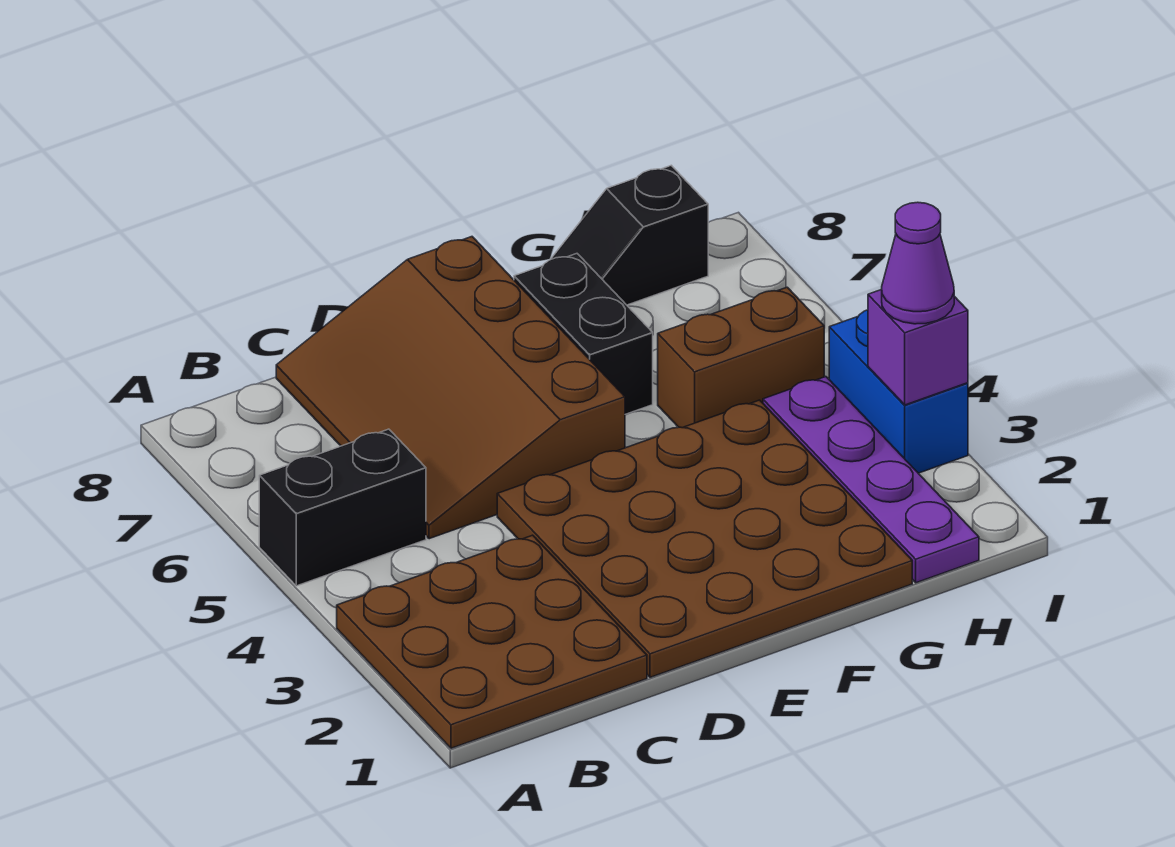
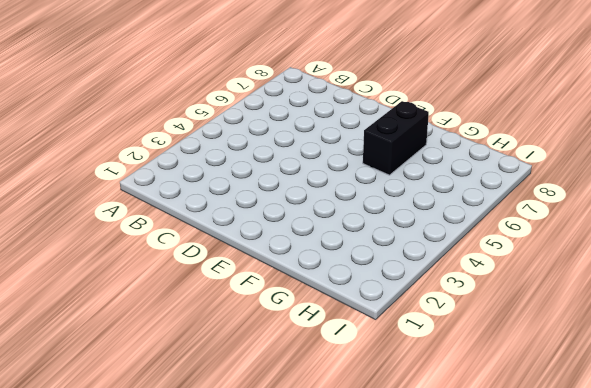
none -> brown plate A1:C3 level 1
none -> black brick A5:B5 level 1

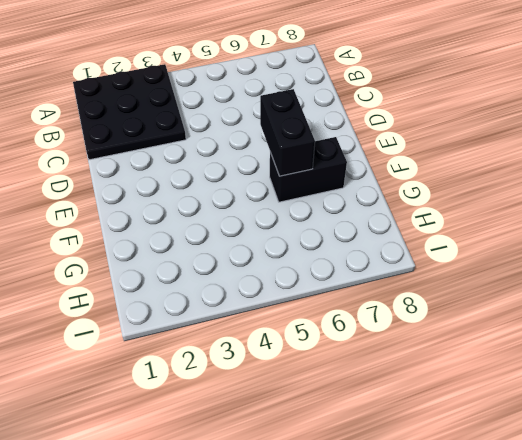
black plate A1:C3 level 1 -> brown plate A1:C3 level 1
black brick E6:F6 level 2 -> black brick A5:B5 level 1
none -> brown slope C5:E8 level 1 top E
none -> brown plate D1:G4 level 1

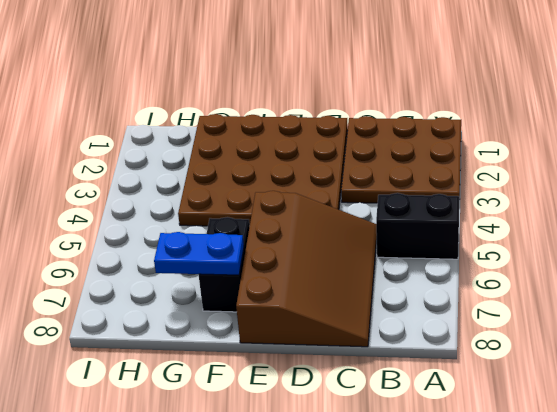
blue plate F7:G7 level 2 -> none
none -> brown brick G5:H5 level 1
none -> black slope G8:H8 level 1 top H

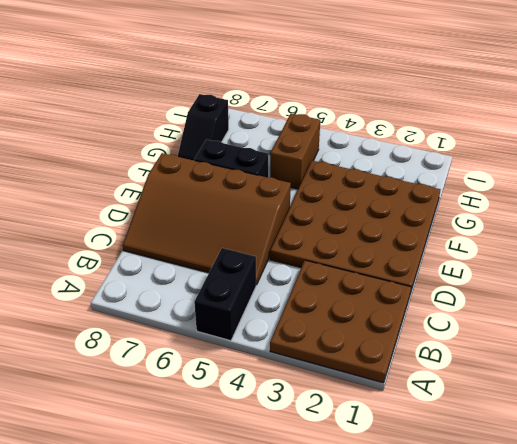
none -> purple plate H1:H4 level 1
none -> blue brick I3:I4 level 1

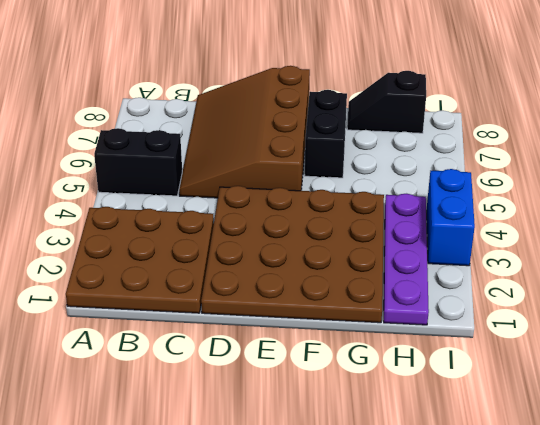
none -> brown brick G5:H5 level 1
none -> purple brick I3 level 2

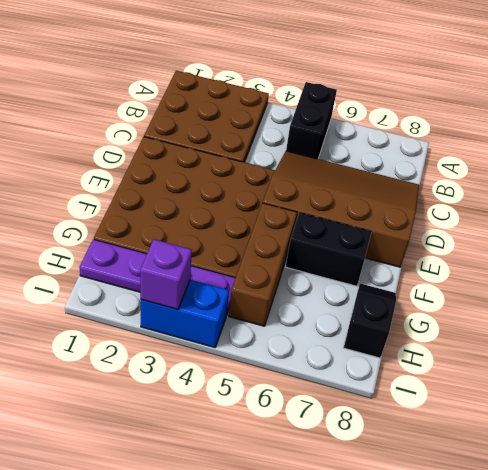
brown brick F5:H5 level 1 -> brown brick G5:H5 level 1
none -> purple cone I3 level 3

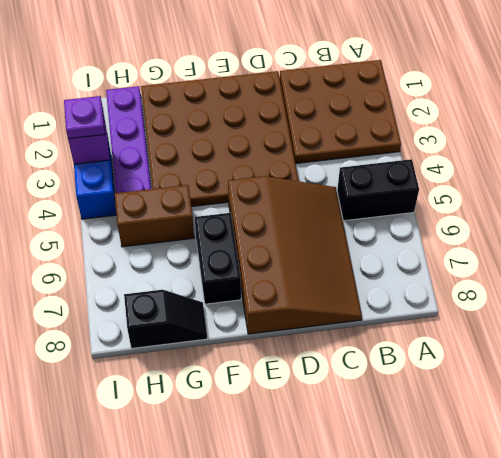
purple plate I3 level 3 -> purple cone I3 level 3

